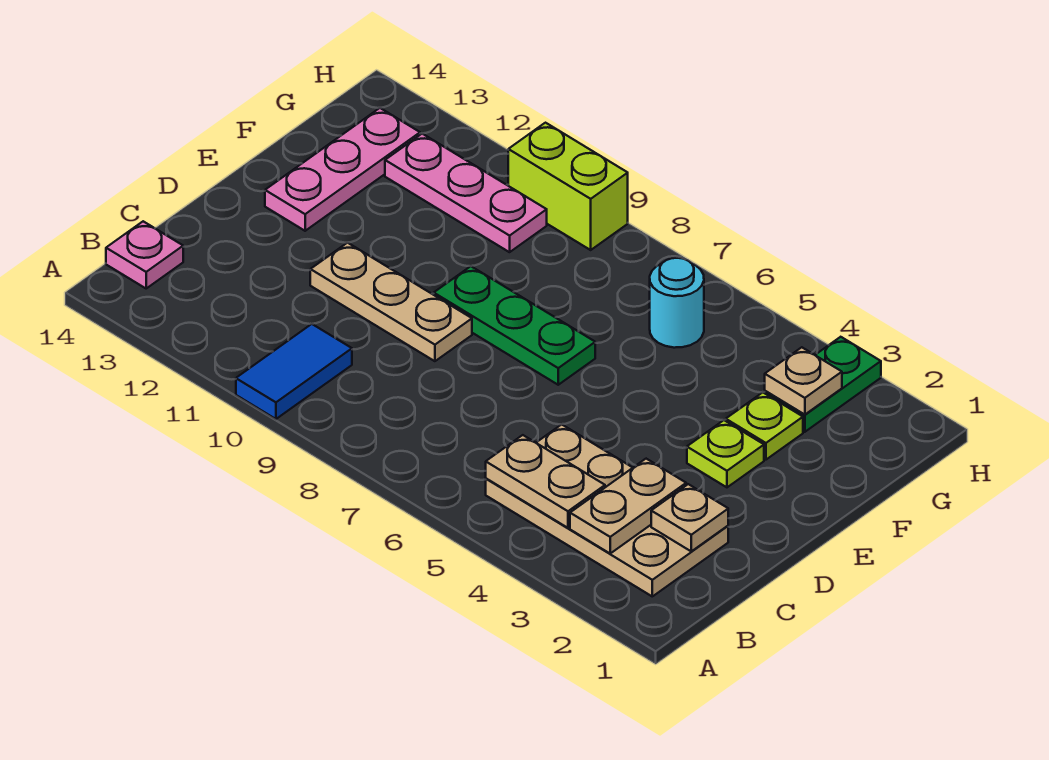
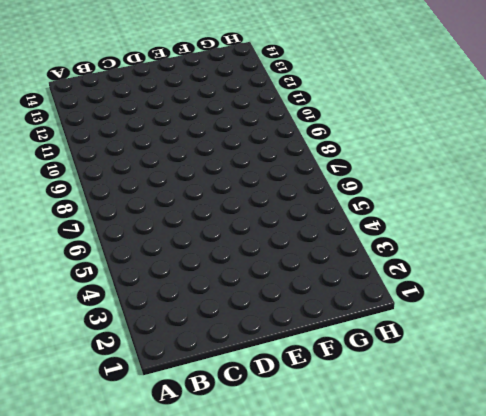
none -> blue tile A10:B10 level 1
none -> tan plate B2:C5 level 1
none -> pink plate B14 level 1

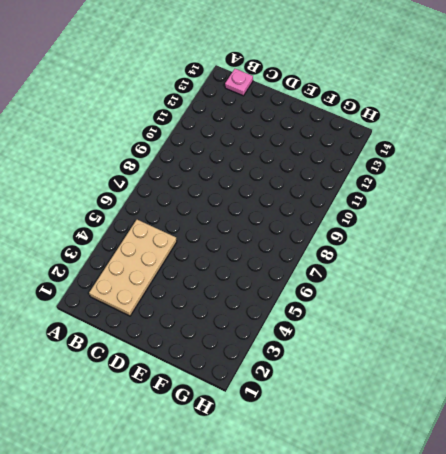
none -> blue tile A10:B10 level 1
none -> tan plate D9:D11 level 1
none -> lime plate E3 level 1

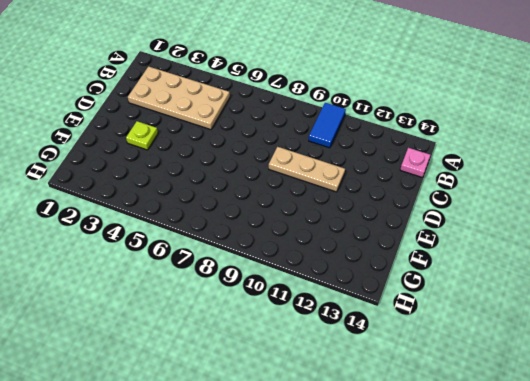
none -> green plate E7:E9 level 1
none -> pink plate E13:G13 level 1
none -> lime plate F3 level 1

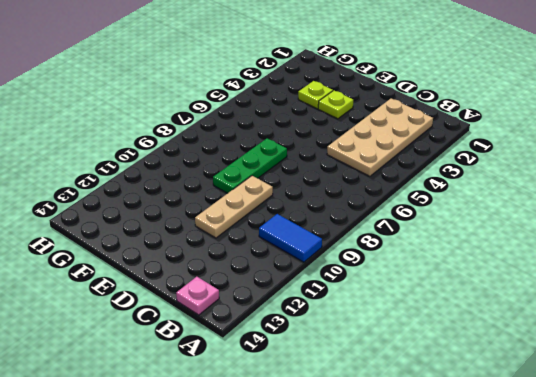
none -> pink plate E13:G13 level 1
none -> green plate G3:H3 level 1
none -> cyan round brick G6 level 1

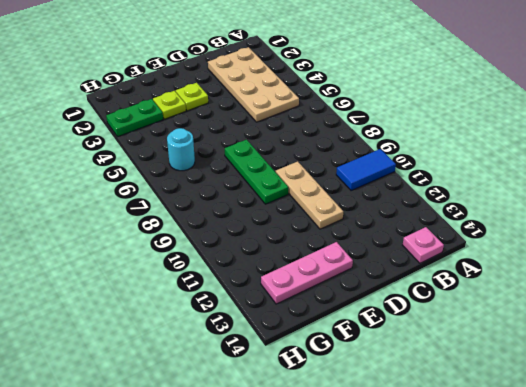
none -> pink plate G10:G12 level 1
none -> lime brick H9:H10 level 1
none -> tan plate B3:C3 level 2

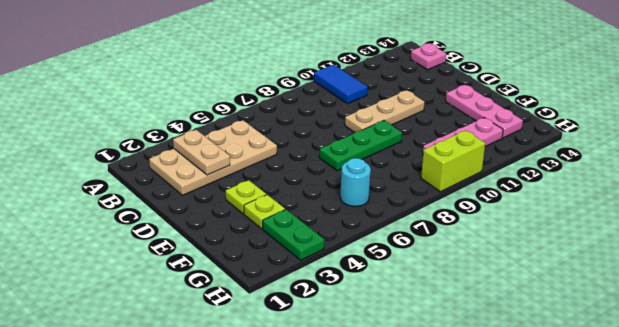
none -> tan plate B4:B5 level 2
none -> tan plate C2 level 2
none -> tan plate G3 level 2

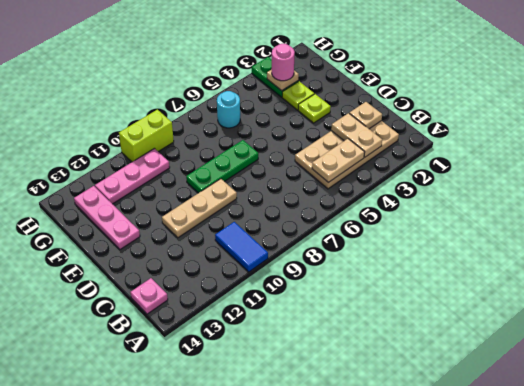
pink round brick G3 level 3 -> none

